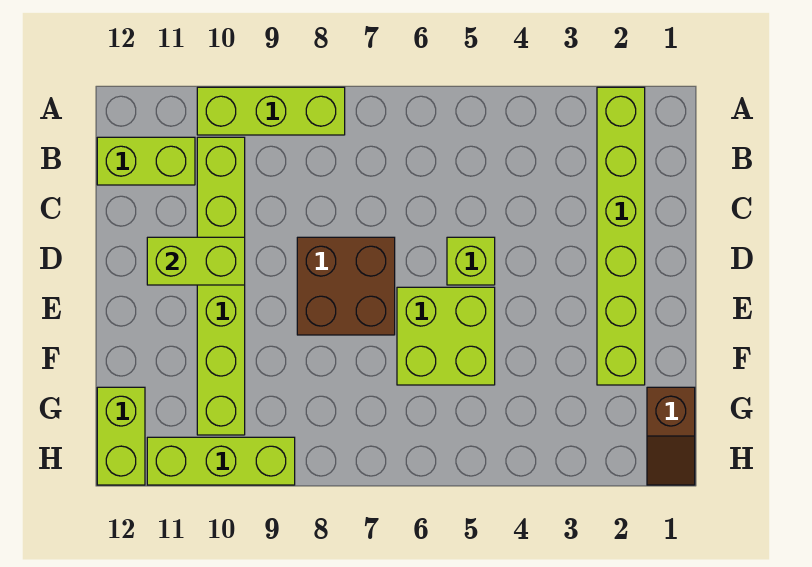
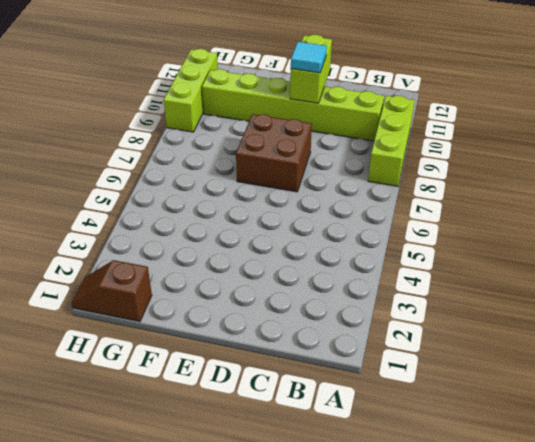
cyan tile D10 level 3 -> none
none -> lime brick A2:F2 level 1
none -> lime brick B11:B12 level 1

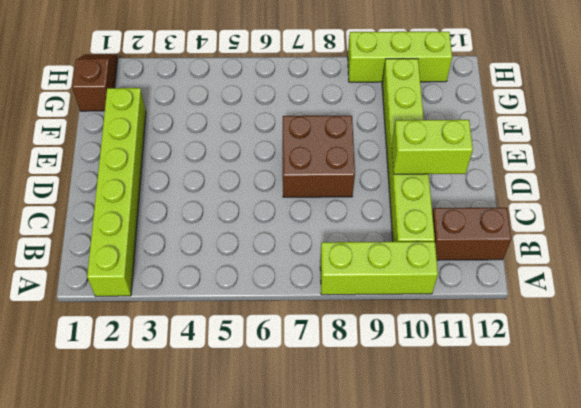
brown brick B11:B12 level 1 -> lime brick B11:B12 level 1
none -> lime brick D5 level 1
none -> lime brick E5:F6 level 1

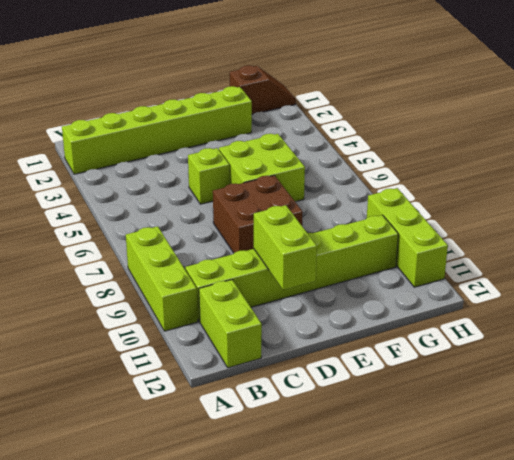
none -> lime brick G12:H12 level 1

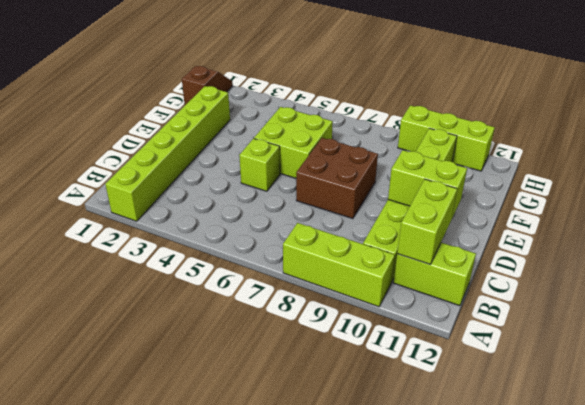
lime brick B11:C11 level 2 -> lime brick G12:H12 level 1

